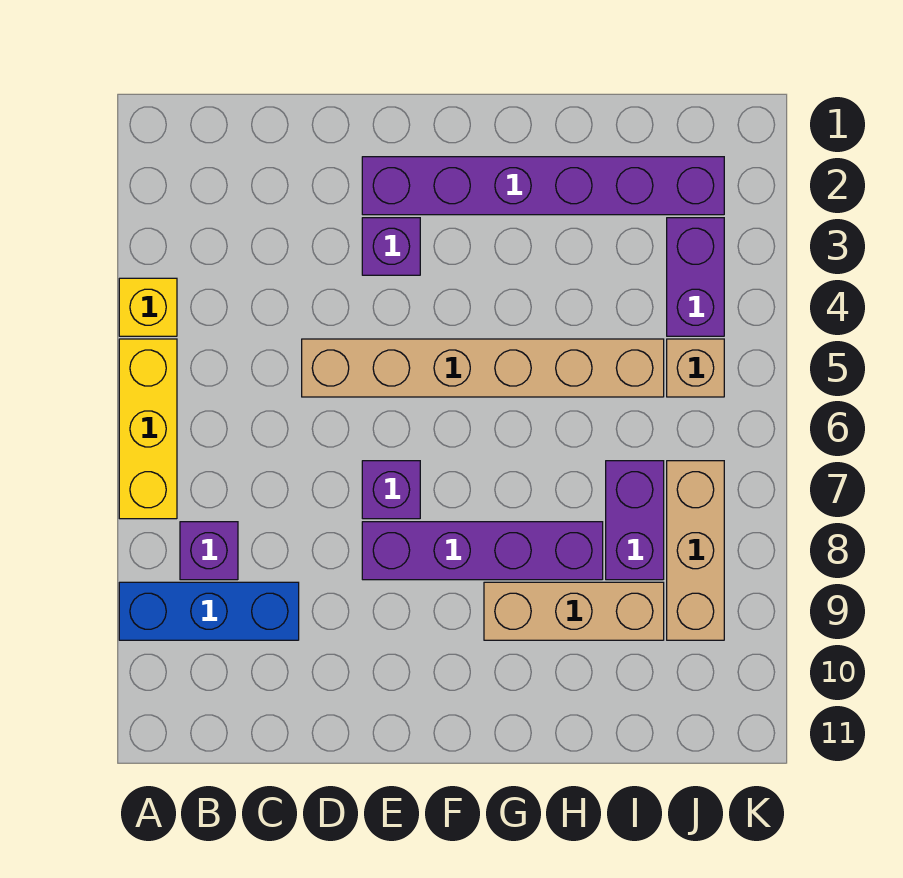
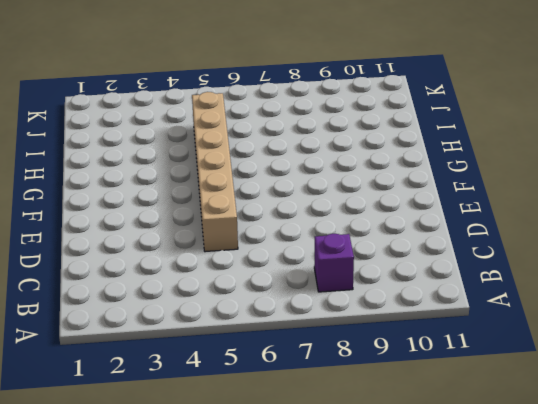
none -> yellow brick A4 level 1
none -> yellow brick A5:A7 level 1
none -> blue brick A9:C9 level 1

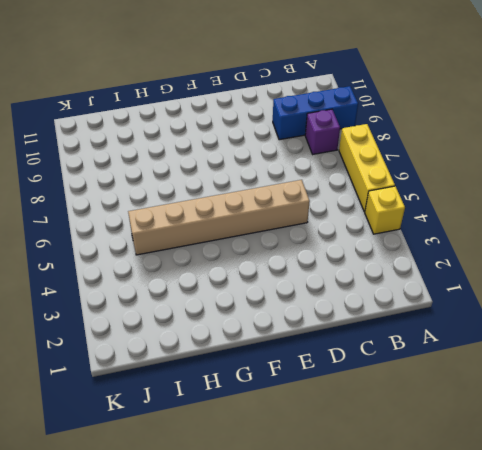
none -> purple brick E2:J2 level 1
none -> purple brick E3 level 1
none -> purple brick E7 level 1

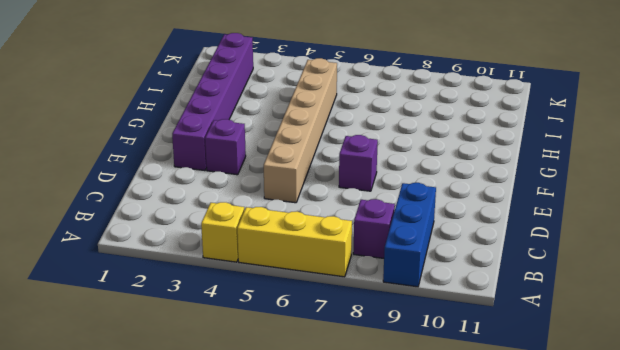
none -> purple brick E8:H8 level 1
none -> tan brick G9:I9 level 1
none -> purple brick I7:I8 level 1

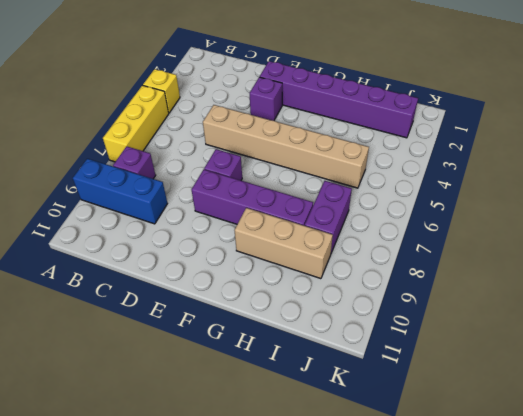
none -> purple brick J3:J4 level 1
none -> tan brick J5 level 1
none -> tan brick J7:J9 level 1

